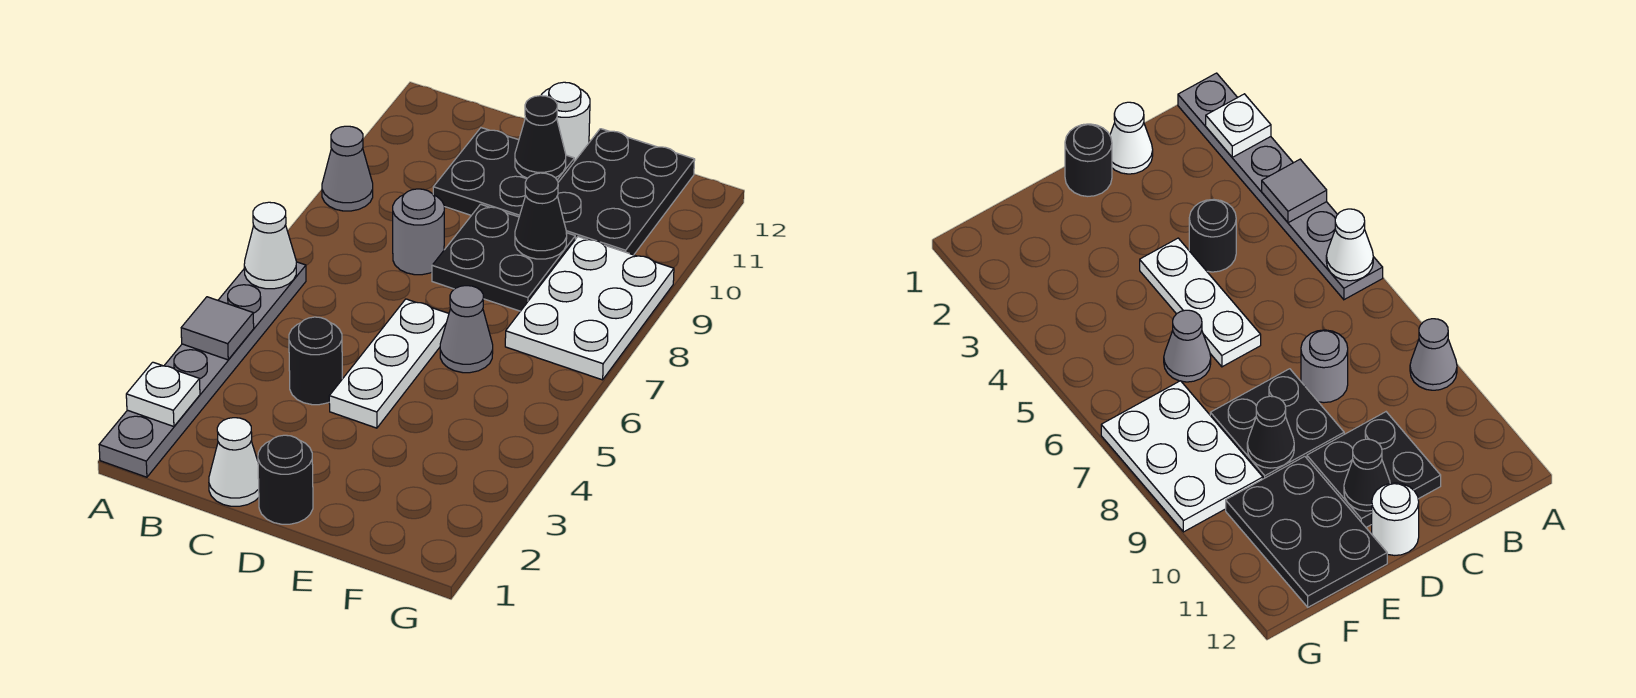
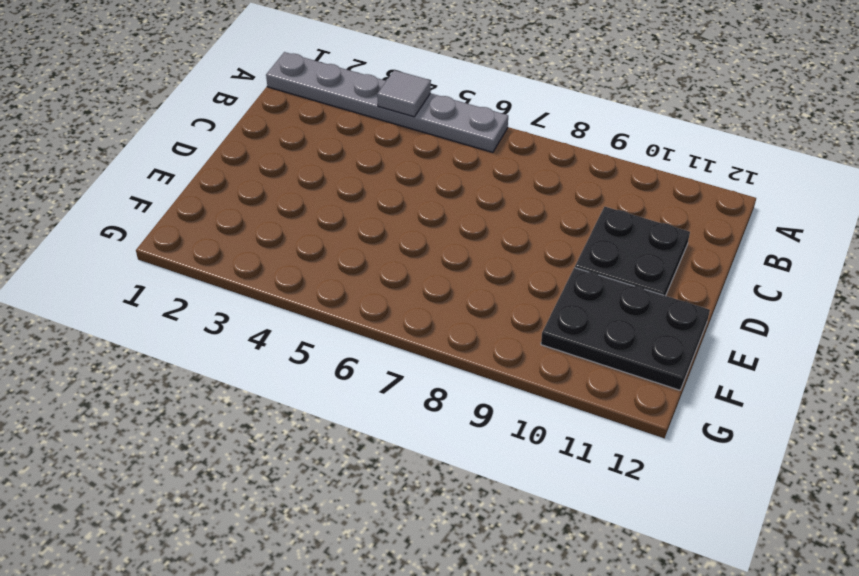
none -> grey cone A9 level 1
none -> white cone C1 level 1
none -> black round brick C4 level 1

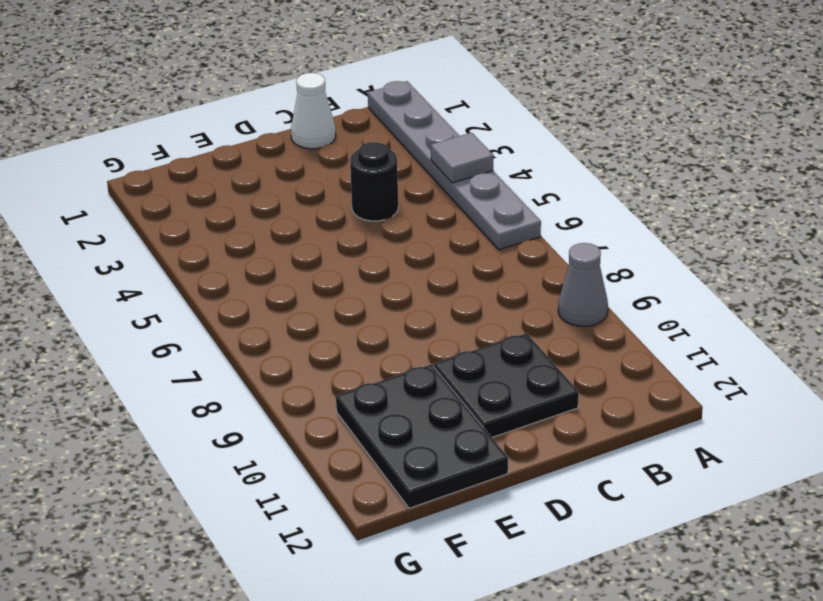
none -> grey round brick C8 level 1
none -> black round brick D1 level 1
none -> white plate D4:D6 level 1

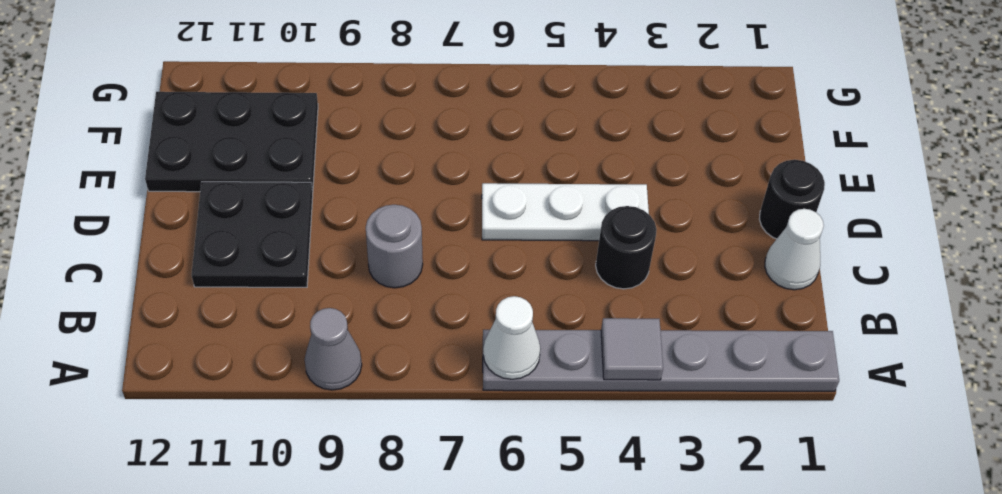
none -> black plate D8:E9 level 1
none -> white round brick D12 level 1
none -> grey cone E6 level 1

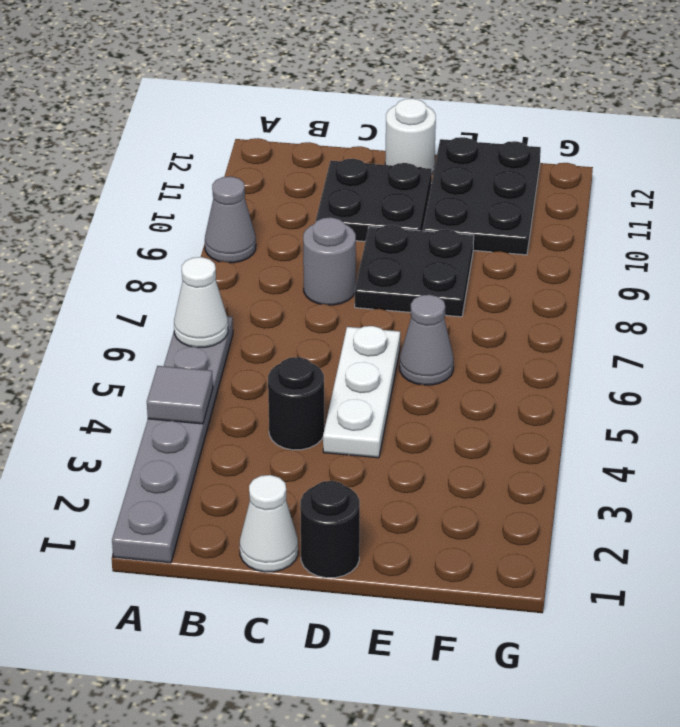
none -> white plate F7:G9 level 1
none -> white plate A2 level 2
none -> black cone D11 level 2

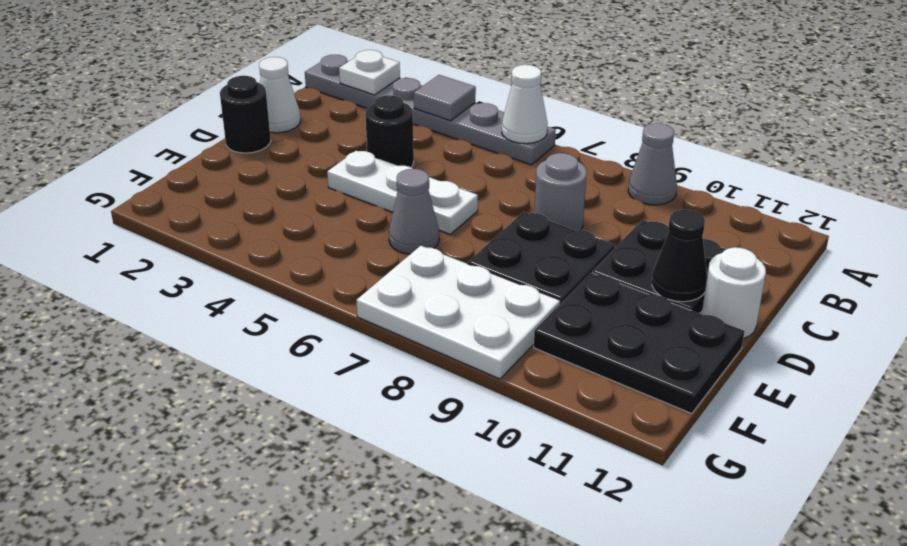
none -> black cone E9 level 2

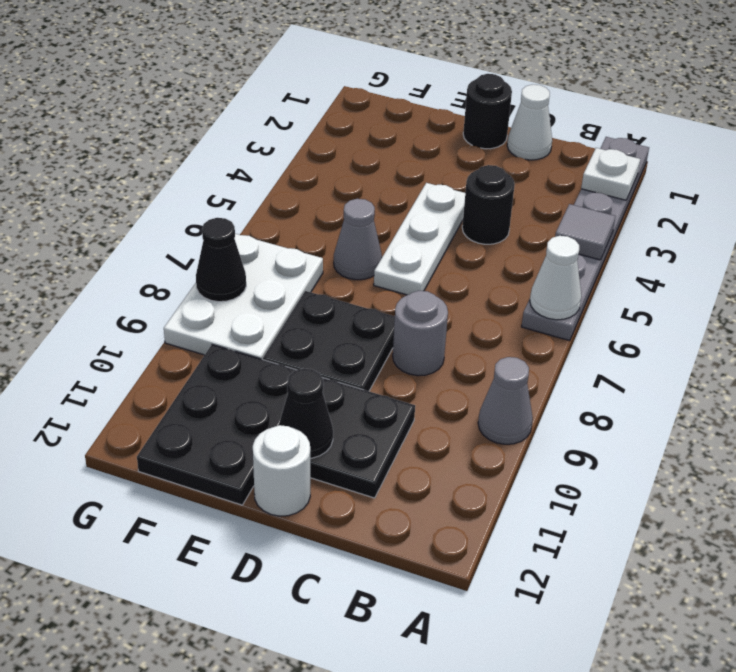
black cone G8 level 2 -> black cone E9 level 2

